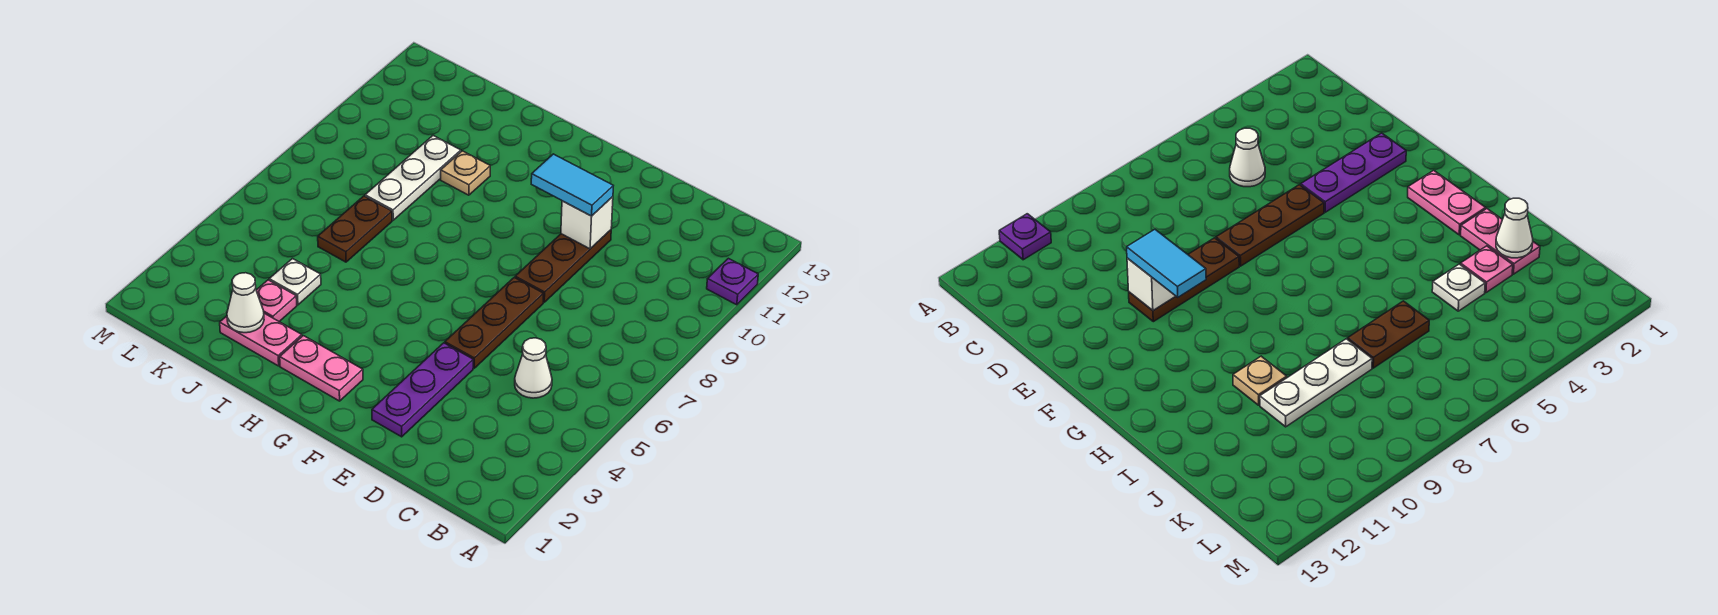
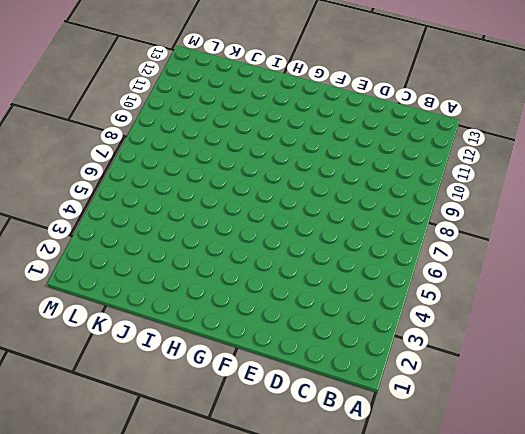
none -> purple plate A11 level 1
none -> white cone C5 level 1
none -> purple plate E2:E4 level 1

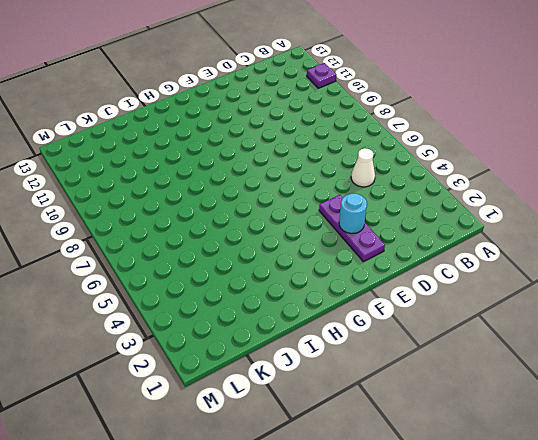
cyan round brick E3 level 2 -> none
none -> brown plate E5:E7 level 1
none -> brown plate E8:E10 level 1
none -> pink plate G2:H2 level 1

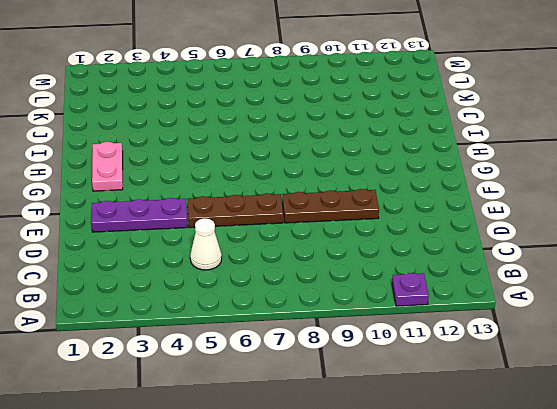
none -> pink plate I2:J2 level 1
none -> tan plate I10 level 1
none -> pink plate J3 level 1

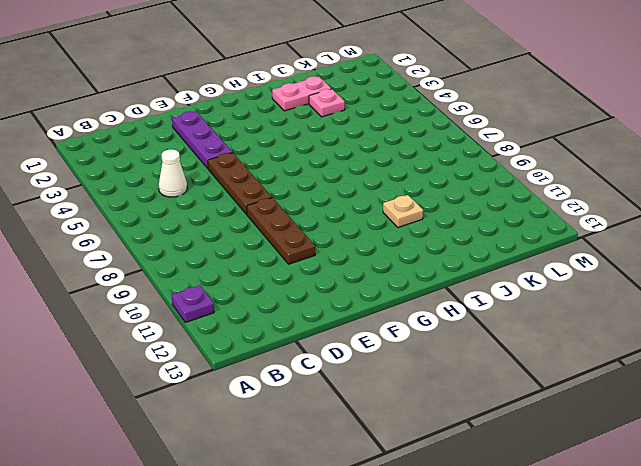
none -> pink plate G2:H2 level 1
none -> white plate J4 level 1
none -> brown plate J6:J7 level 1

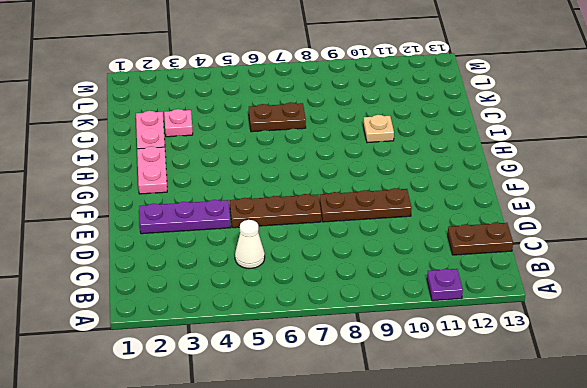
brown plate C12:C13 level 1 -> none
none -> white plate J4 level 1
none -> white plate J8:J10 level 1
none -> white brick E10 level 2

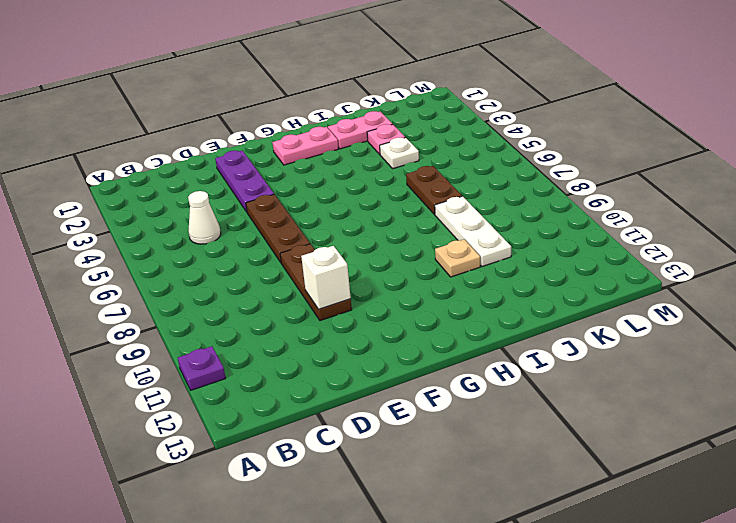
none -> white cone J2 level 2
none -> cyan tile E10:F10 level 3

